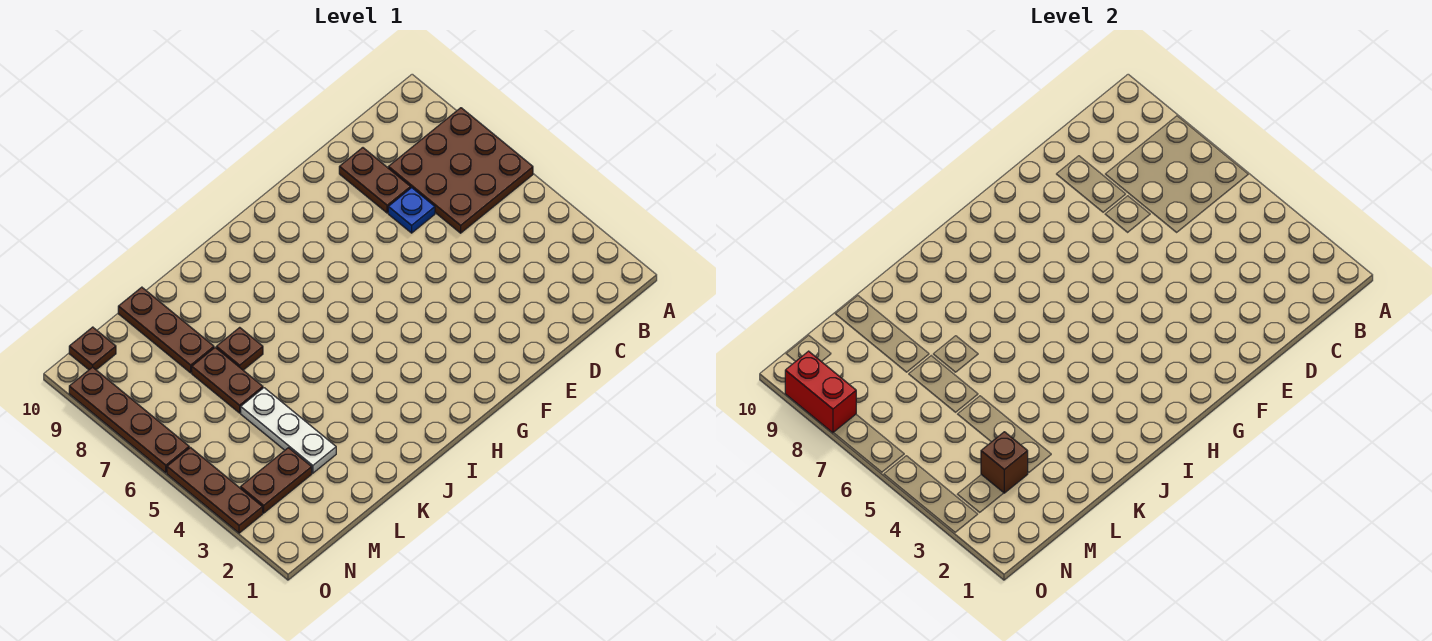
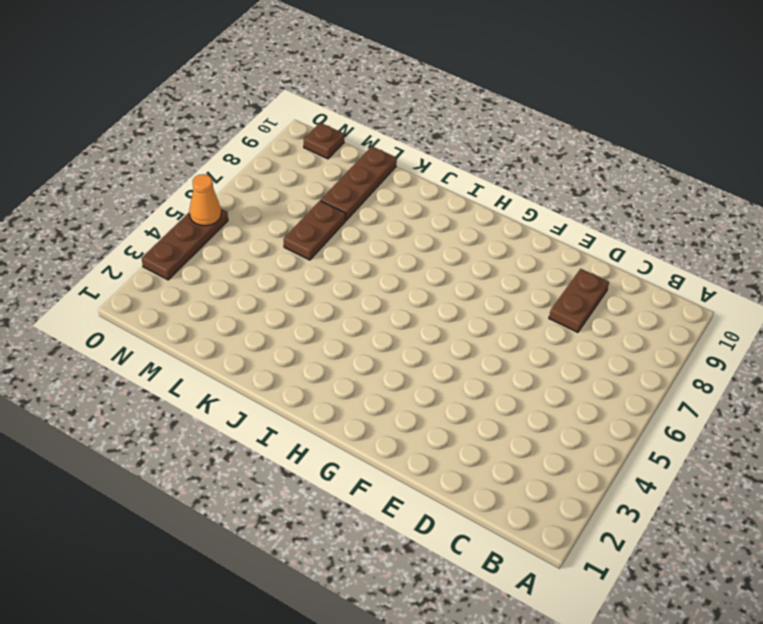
orange cone O5 level 2 -> none
none -> brown plate A6:C8 level 1
none -> blue plate D7 level 1
none -> brown plate K7 level 1

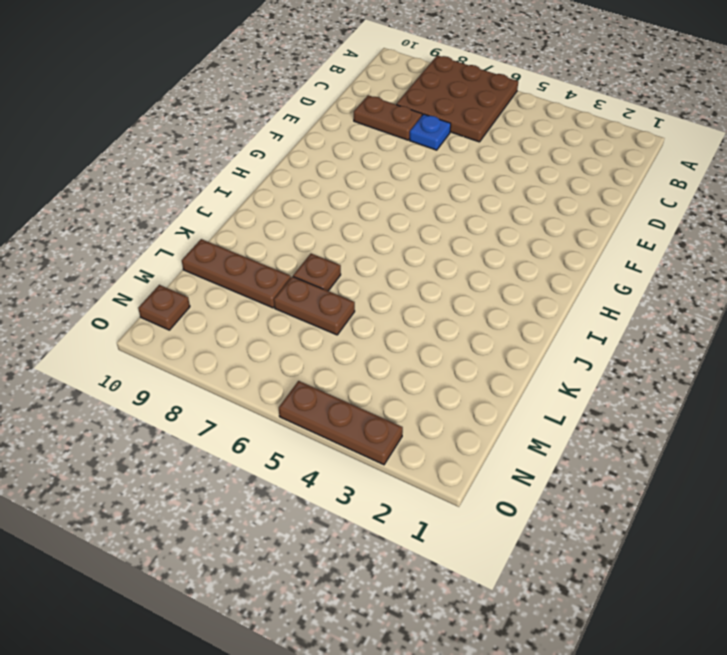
none -> white plate L3:L5 level 1
none -> brown plate M3:N3 level 1
none -> brown plate O6:O9 level 1

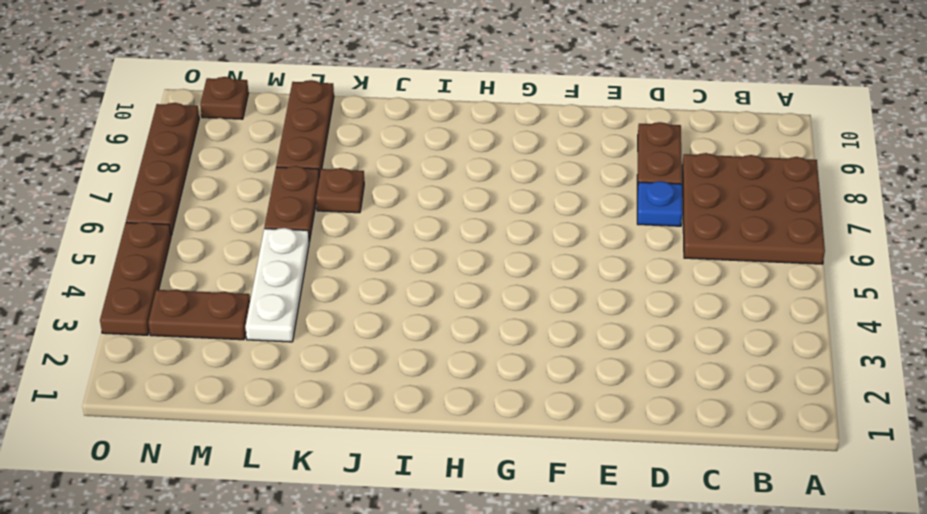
none -> brown brick M3 level 2
none -> red brick O8:O9 level 2

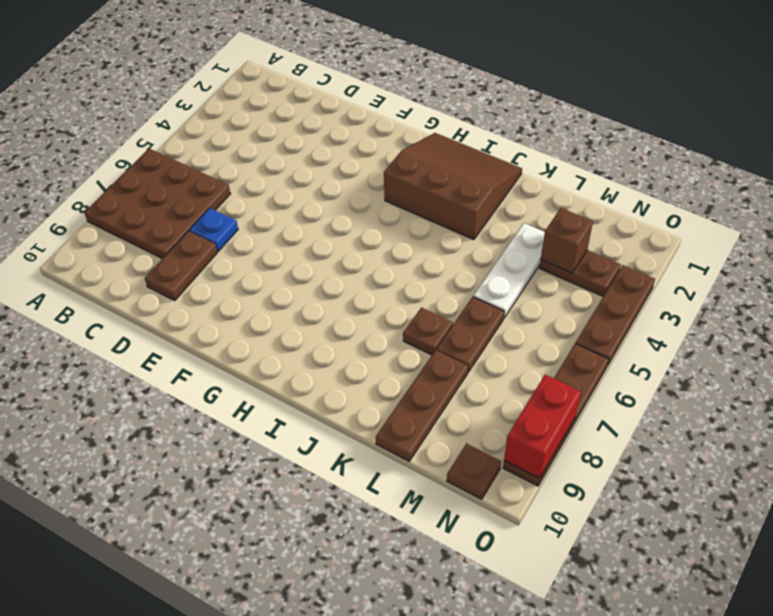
brown slope H1:J3 level 1 top 3 -> none

